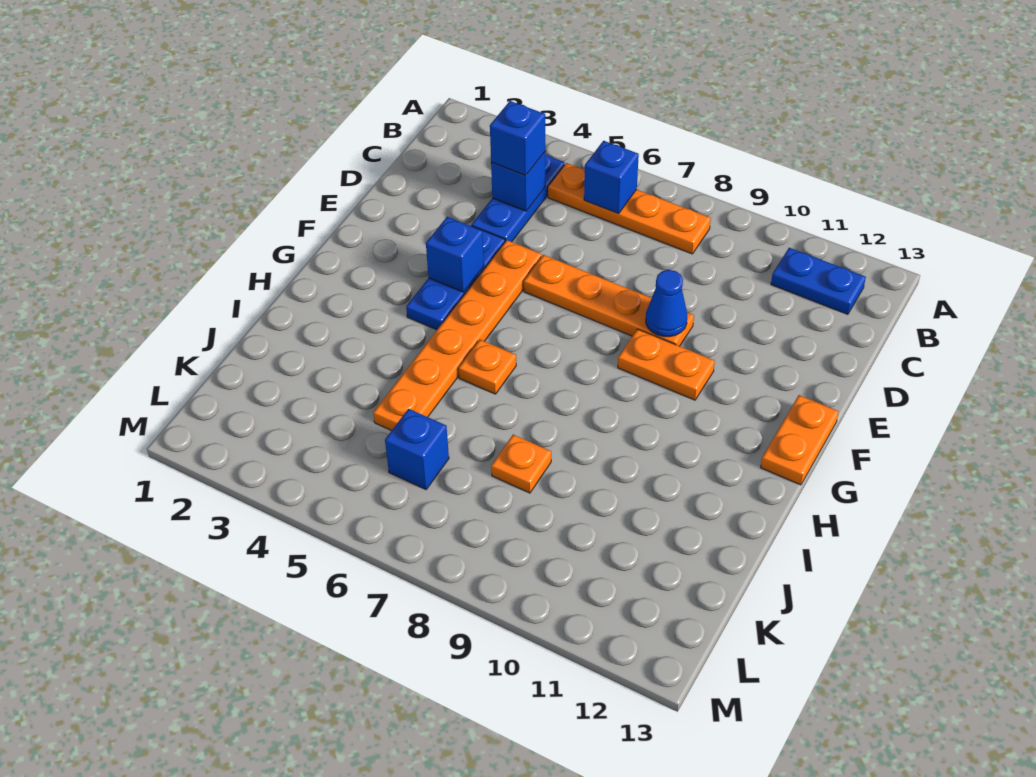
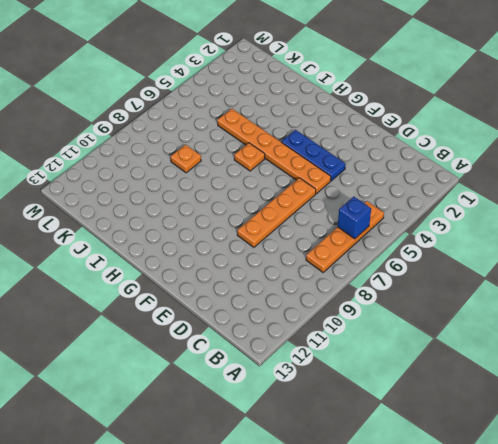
none -> blue plate B4:D4 level 1
none -> blue plate B11:B12 level 1
none -> orange plate F9:F10 level 1

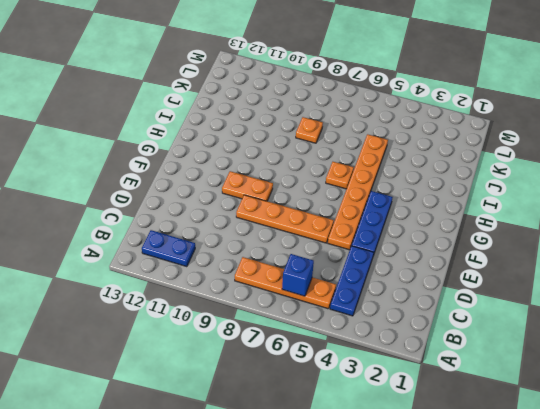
none -> orange plate F13:G13 level 1
none -> blue brick K6 level 1
none -> blue brick C4 level 2

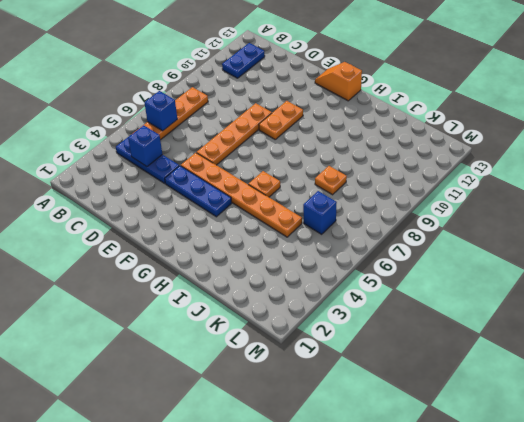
orange slope F13:G13 level 1 top G -> orange plate F13:G13 level 1
none -> blue cone E9 level 2
none -> blue brick F4 level 2
none -> blue brick C4 level 3

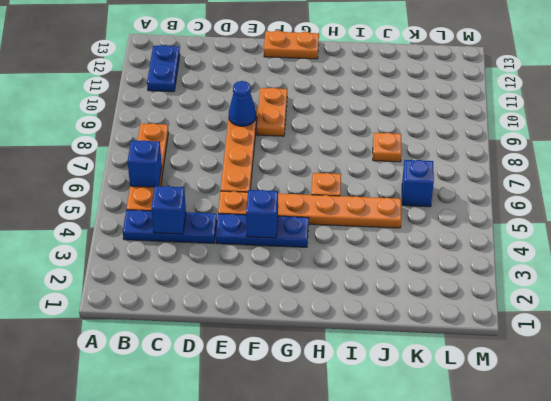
none -> blue brick C4 level 3

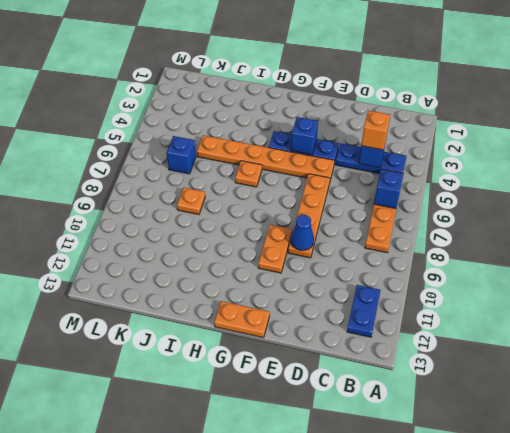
orange brick C4 level 3 -> blue brick C4 level 3

